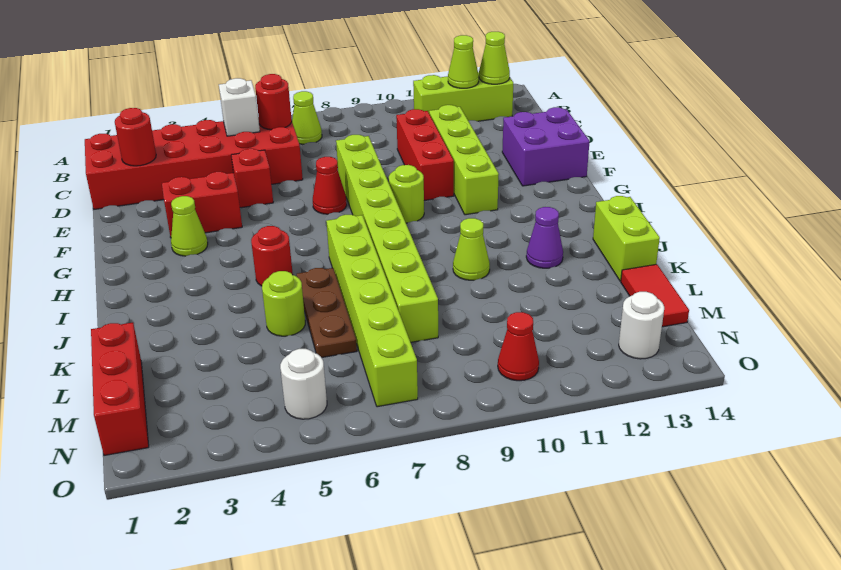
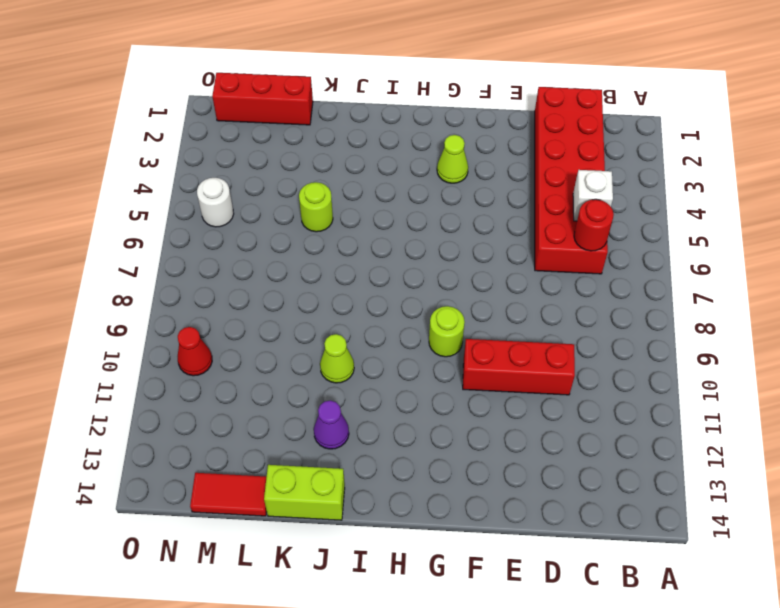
none -> lime cone B7 level 1
none -> lime brick B11:B13 level 1
none -> lime brick D11:G11 level 1

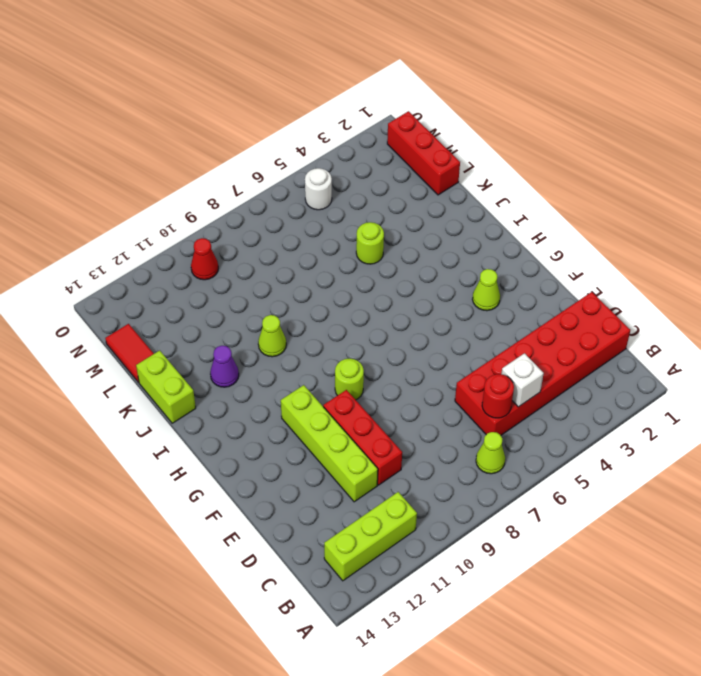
none -> red brick E5 level 1
none -> lime brick E8:L8 level 1
none -> purple brick E13:F14 level 1

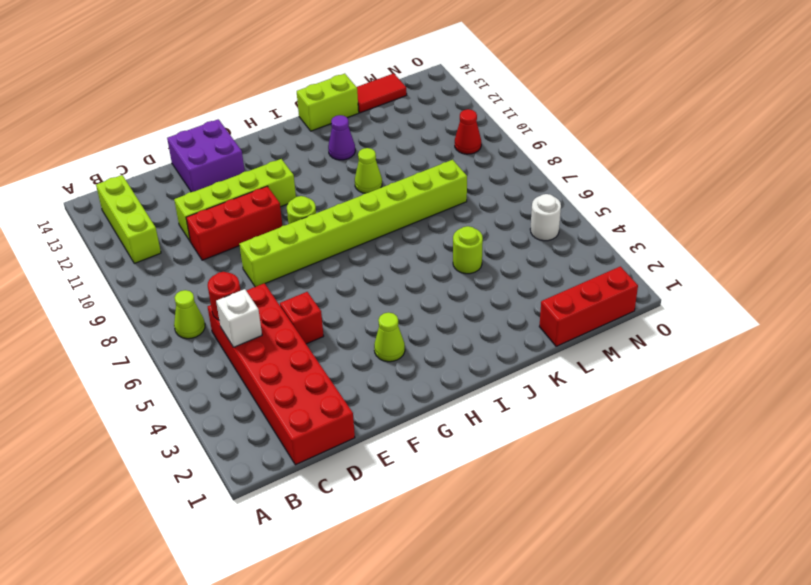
none -> red brick F3:F4 level 1
none -> red cone F7 level 1
none -> red round brick I5 level 1

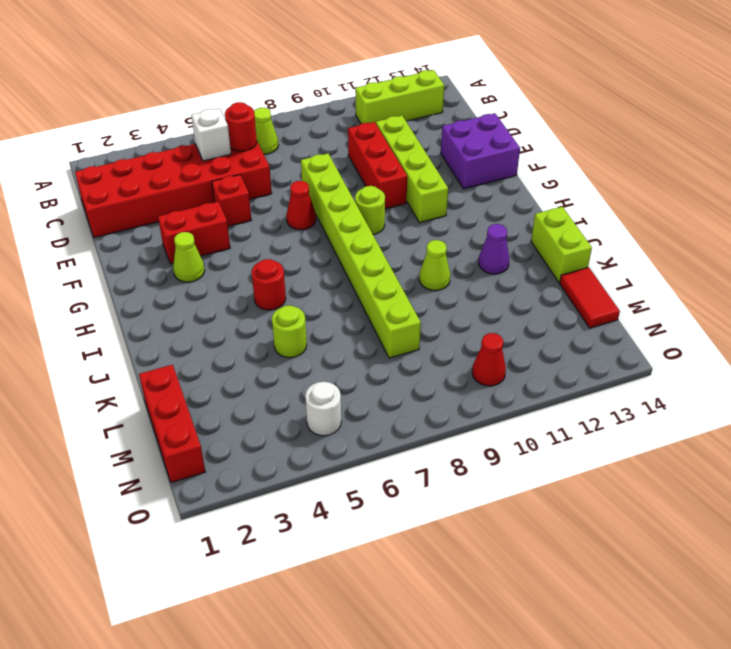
none -> lime brick I7:N7 level 1
none -> brown plate J6:L6 level 1
none -> white round brick N13 level 1

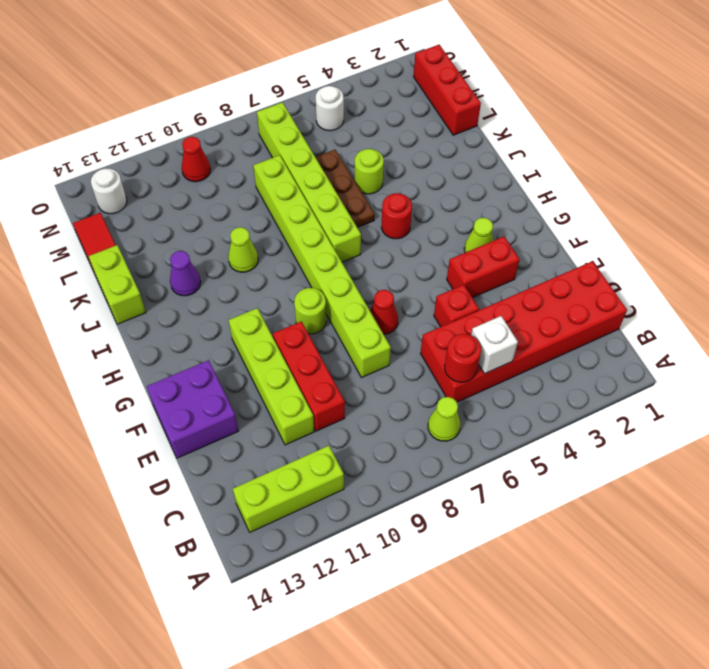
none -> lime cone B12 level 2
none -> lime cone B13 level 2
none -> red round brick D2 level 2

